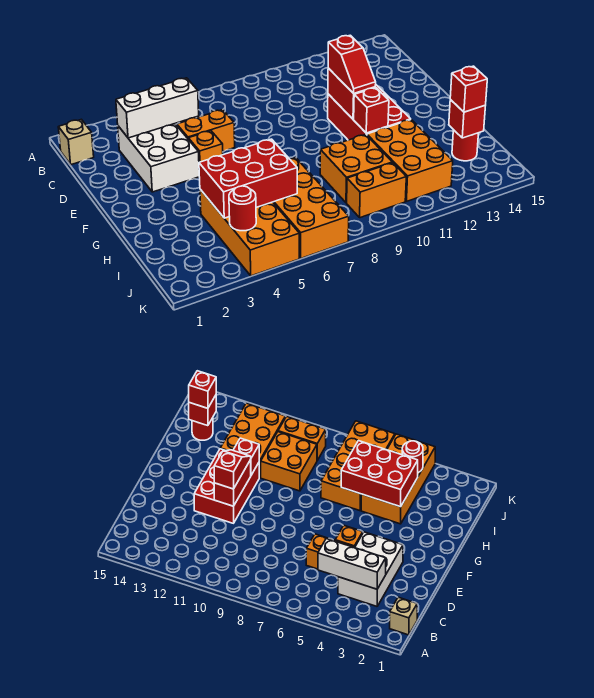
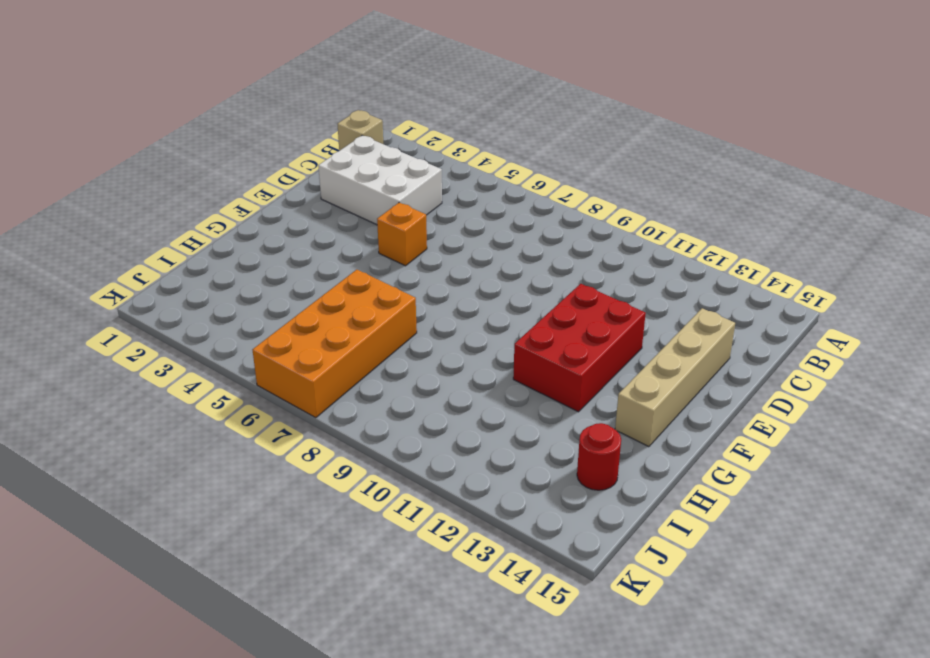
white brick C2:D4 level 1 -> white brick C3:E4 level 1
tan brick D14:G14 level 1 -> none
none -> orange brick D5:D6 level 1
none -> orange brick H4:K5 level 1
none -> orange brick H9:I10 level 1

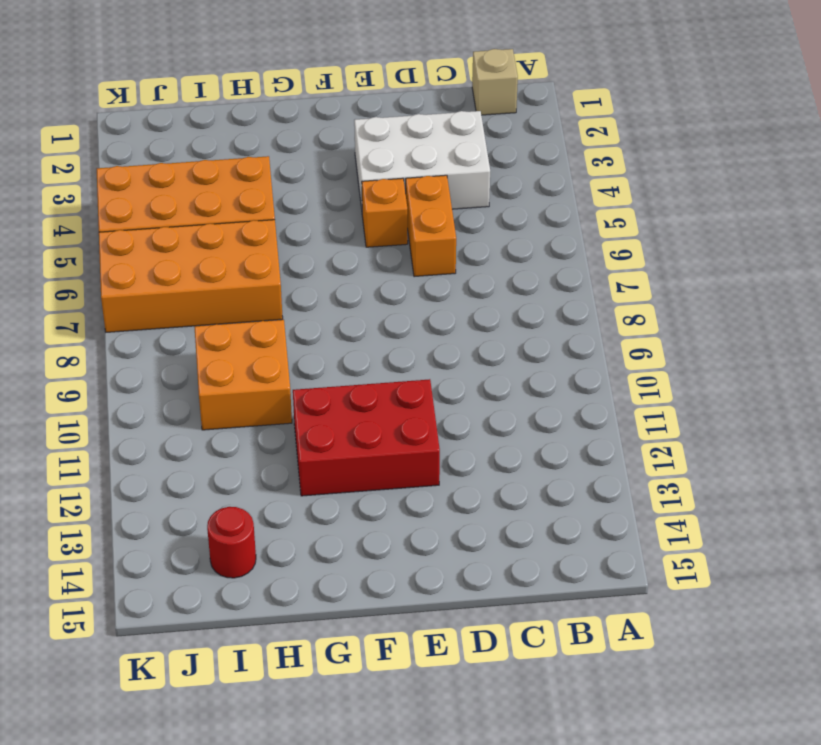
none -> orange brick H11:J12 level 1
none -> orange brick J9:J10 level 1
none -> white brick C3:C5 level 2

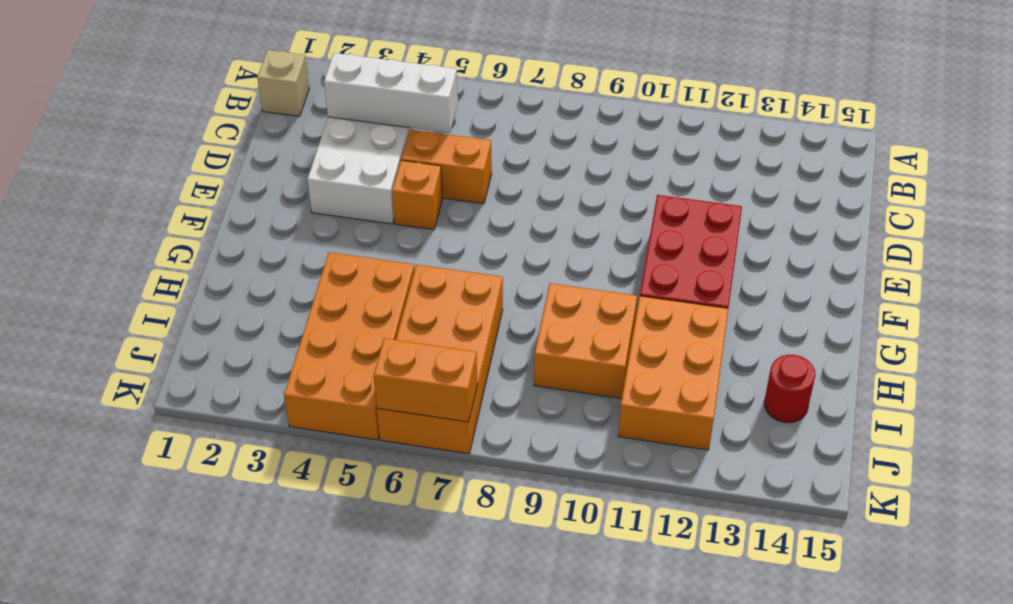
orange brick K6:K7 level 2 -> orange brick J9:J10 level 1
none -> red brick E11:F11 level 2
none -> red brick G11 level 2
none -> red brick H4:I6 level 2

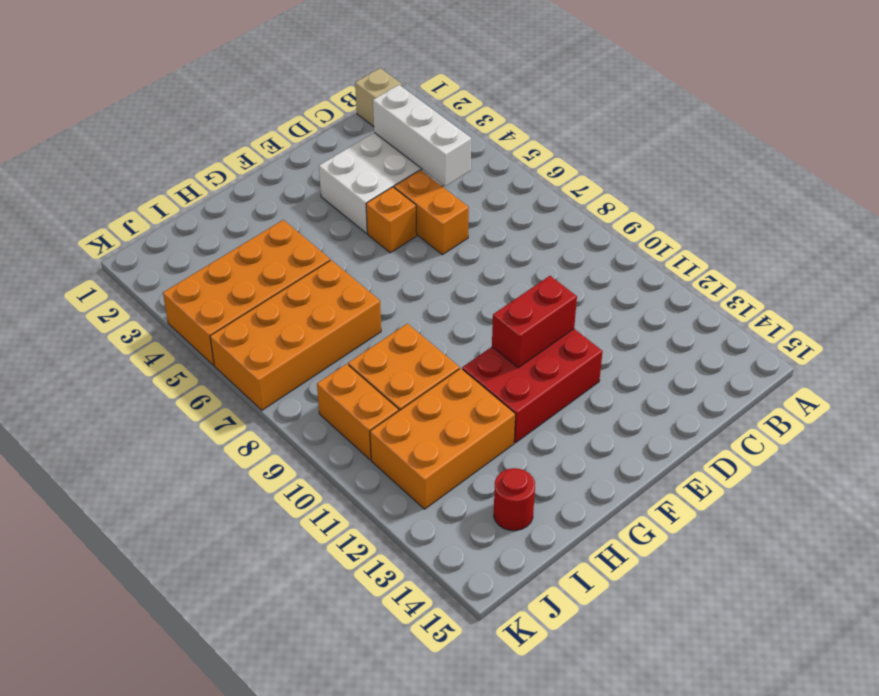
none -> red brick G11 level 2
none -> red brick H4:I6 level 2
none -> red brick I14 level 2

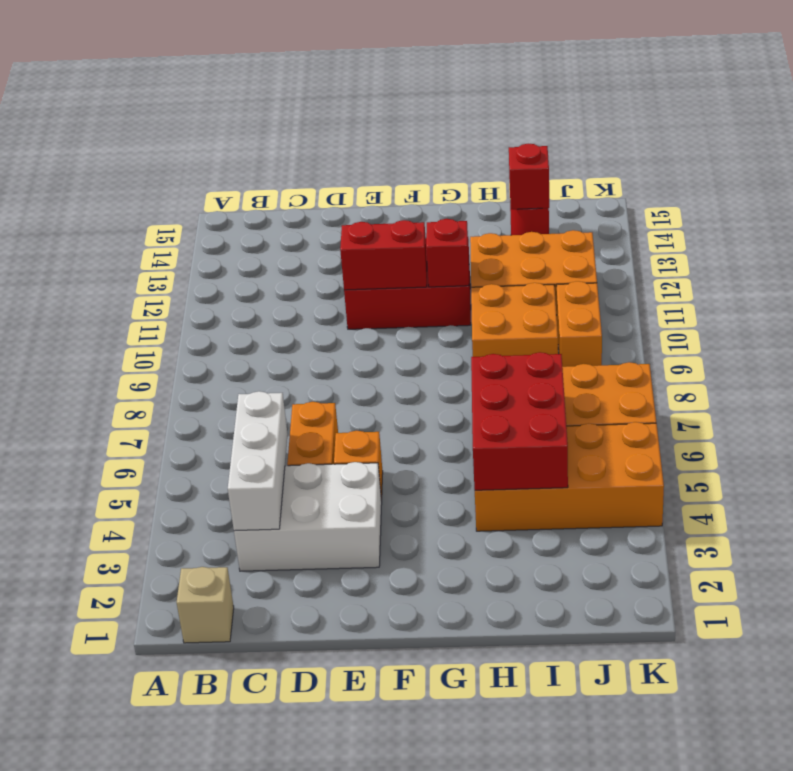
none -> red round brick J4 level 2
none -> red slope E11:F11 level 3 top E
none -> red brick I14 level 3

